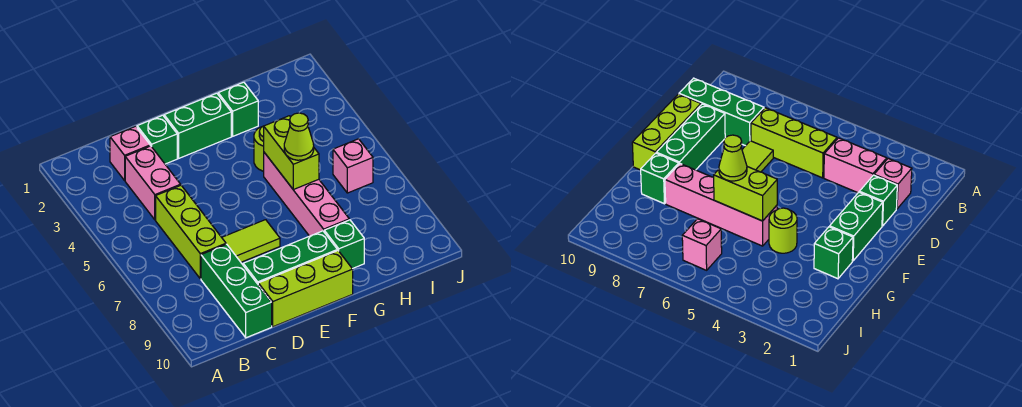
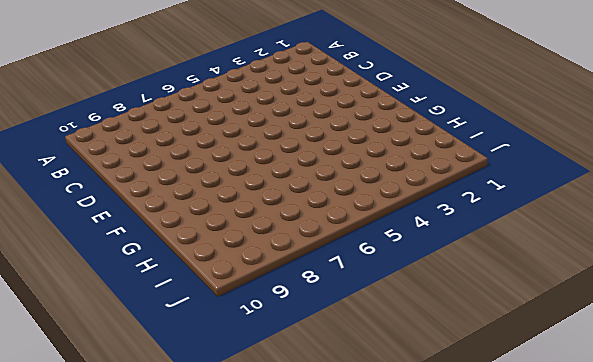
none -> pink brick C2 level 1
none -> pink brick C3:C4 level 1
none -> lime brick C5:C7 level 1

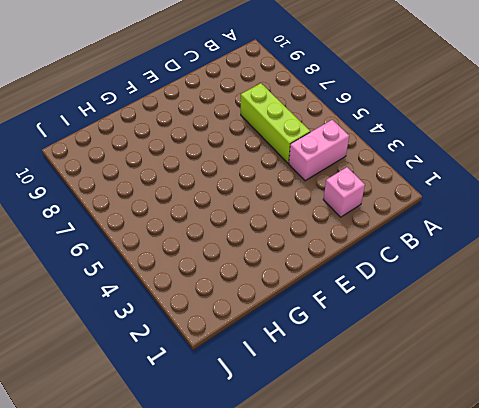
pink brick B4:C4 level 1 -> pink brick C3:C4 level 1
none -> green brick C8:C10 level 1
none -> green brick D2 level 1
none -> lime tile D7:E7 level 1

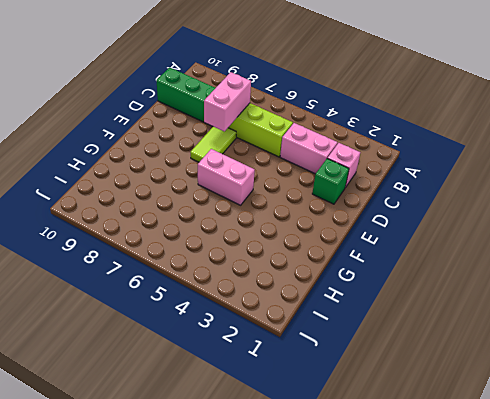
pink brick C7:D7 level 2 -> none
pink brick F5:F6 level 1 -> none
none -> green brick D9:F9 level 1
none -> lime brick D10:F10 level 1
none -> green brick E2:F2 level 1

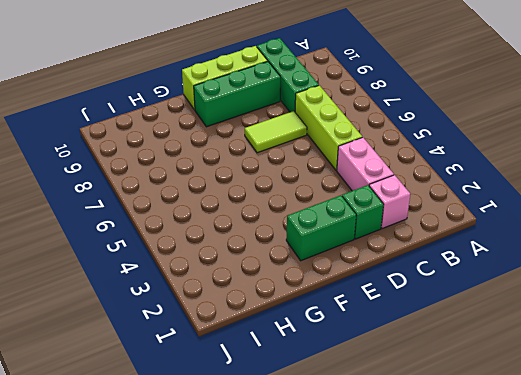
none -> green brick G2 level 1
none -> lime round brick G4 level 1
none -> pink brick G5:G8 level 1

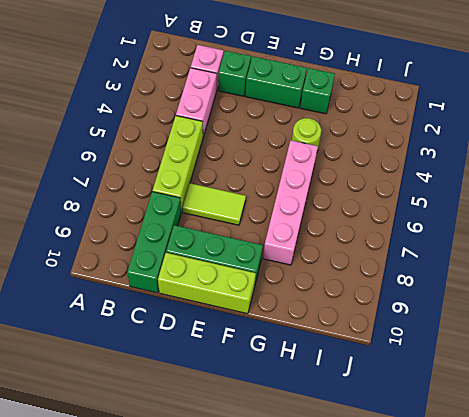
none -> green brick G9 level 1
none -> pink brick I6 level 1
none -> lime brick G5:G6 level 2

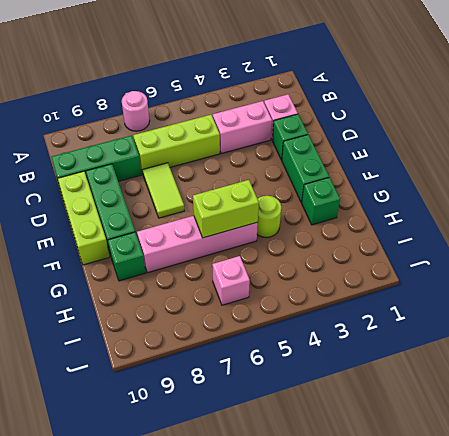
pink round brick A7 level 1 -> none
none -> lime cone G6 level 3

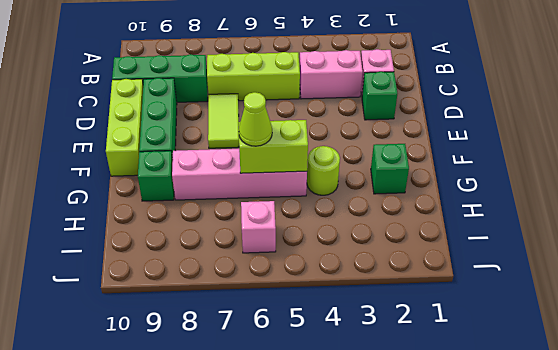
none -> green brick E2:F2 level 1

